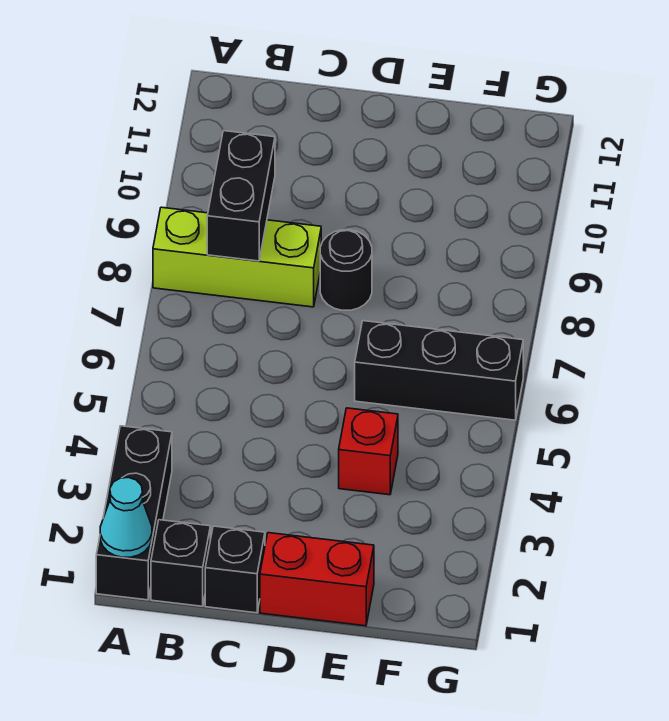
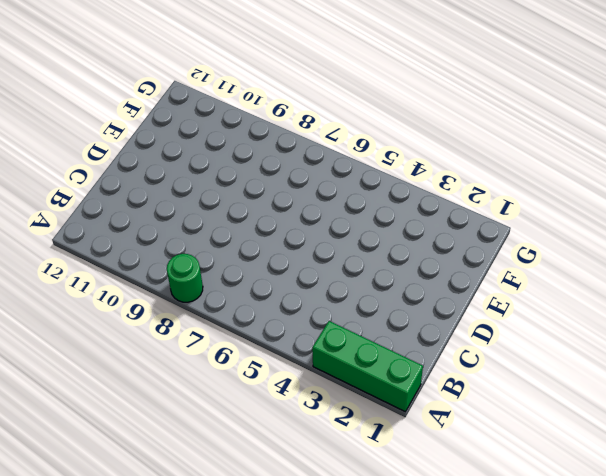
green brick A1:A3 level 1 -> black brick A1:A3 level 1
green round brick A8 level 1 -> lime brick A8:C8 level 1
none -> black brick B1 level 1
none -> black brick C1 level 1

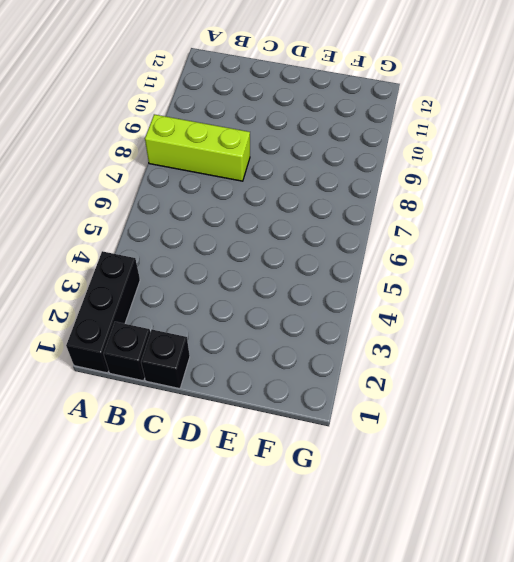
none -> red brick D1:E1 level 1
none -> black round brick D8 level 1

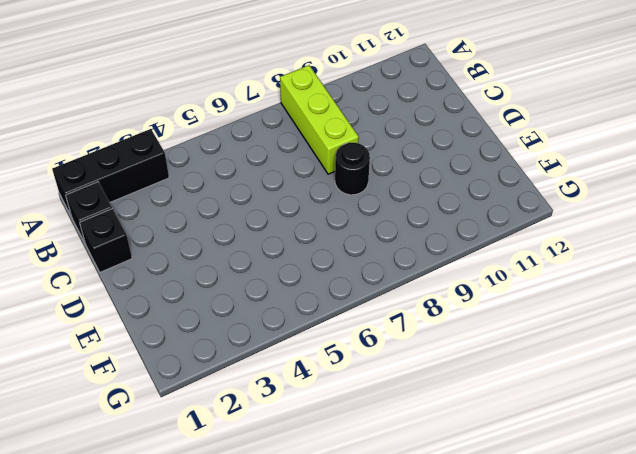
none -> red brick D1:E1 level 1
none -> red brick E4 level 1

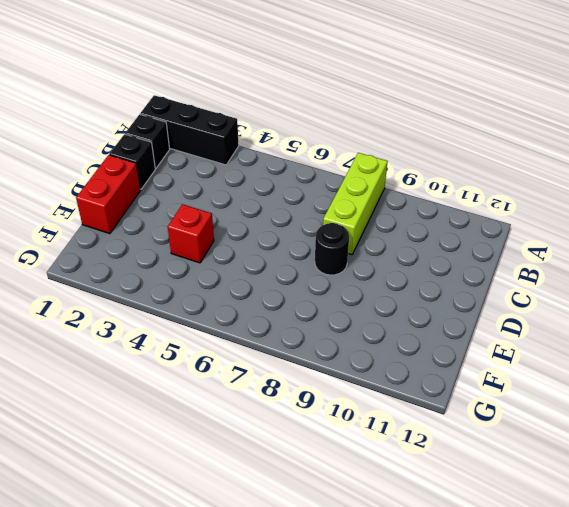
none -> black brick E6:G6 level 1
none -> cyan cone A1 level 2

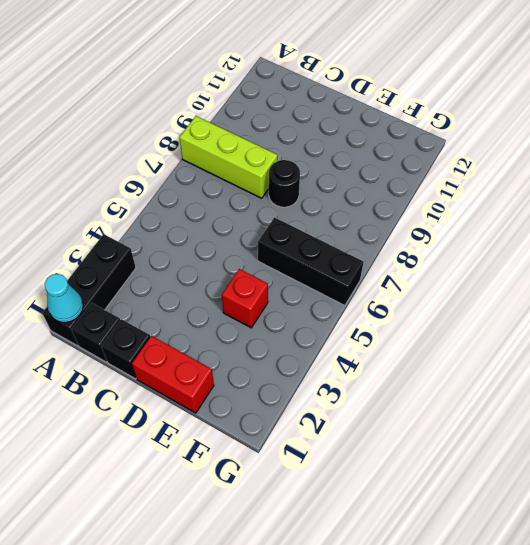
none -> black brick B8:B9 level 2

